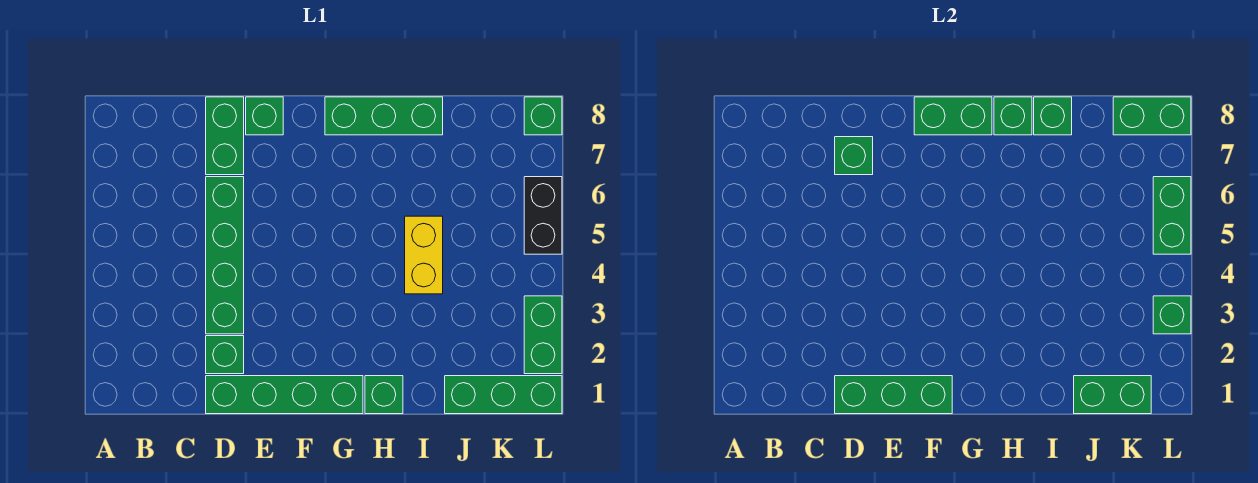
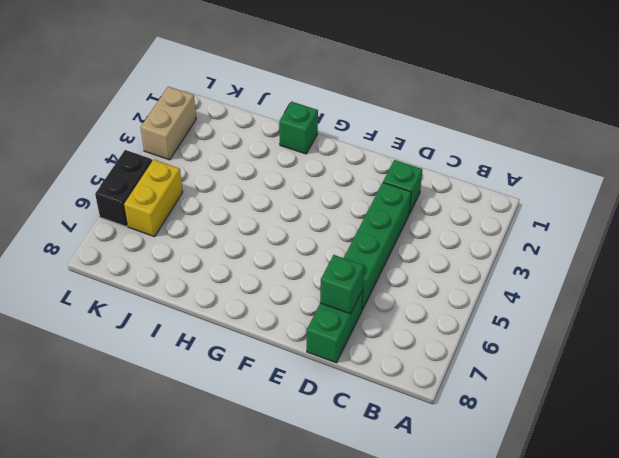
yellow brick K5:K6 level 1 -> yellow brick I4:I5 level 1
tan brick L2:L3 level 1 -> green brick L2:L3 level 1
none -> green brick D1:G1 level 1
none -> green brick E8 level 1
none -> green brick G8:I8 level 1

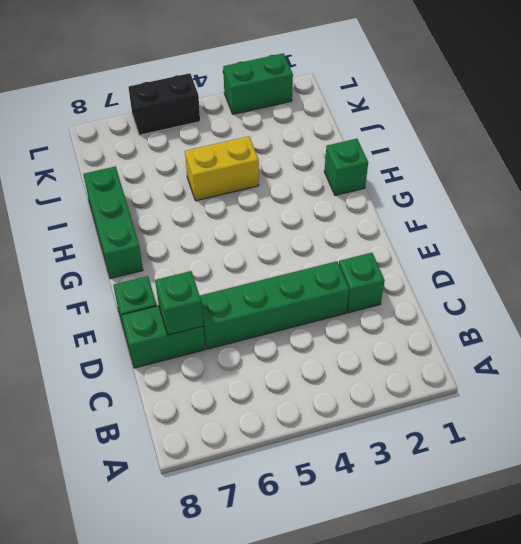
none -> green brick D1:G1 level 1
none -> green brick J1:L1 level 1
none -> green brick L8 level 1

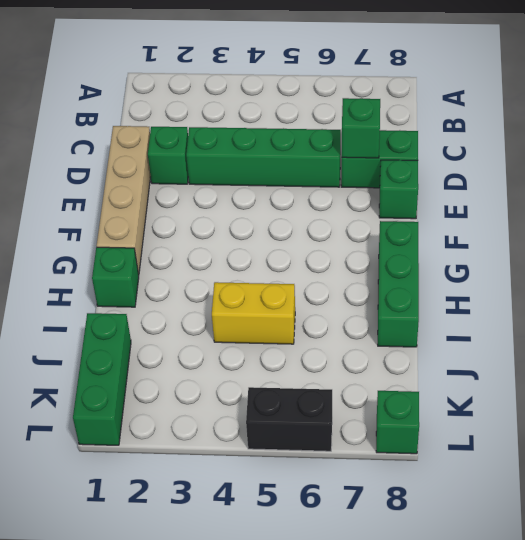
tan brick D1:G1 level 1 -> green brick D1:G1 level 1
none -> green brick L2:L3 level 1
none -> green brick D1:F1 level 2
none -> green brick F8:G8 level 2

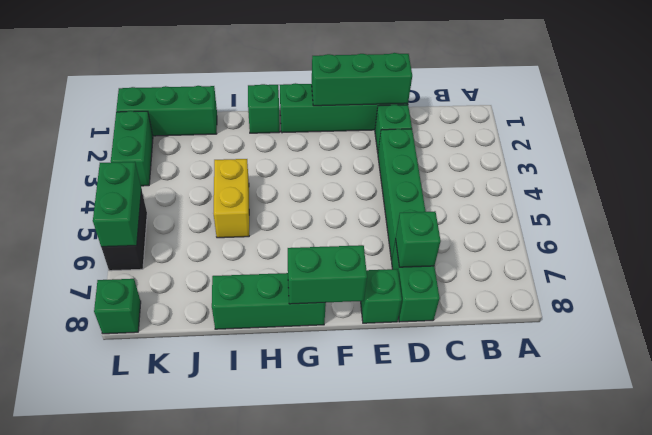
none -> green brick H8 level 2
none -> green brick I8 level 2
none -> green brick J1:K1 level 2

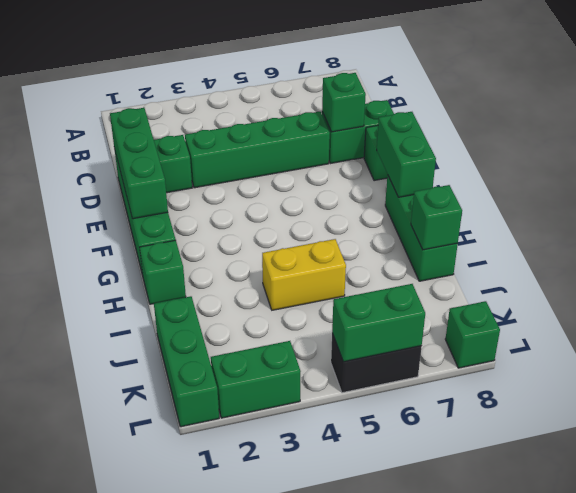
none -> green brick H8 level 2
none -> green brick J1:K1 level 2
none -> green brick K8:L8 level 2

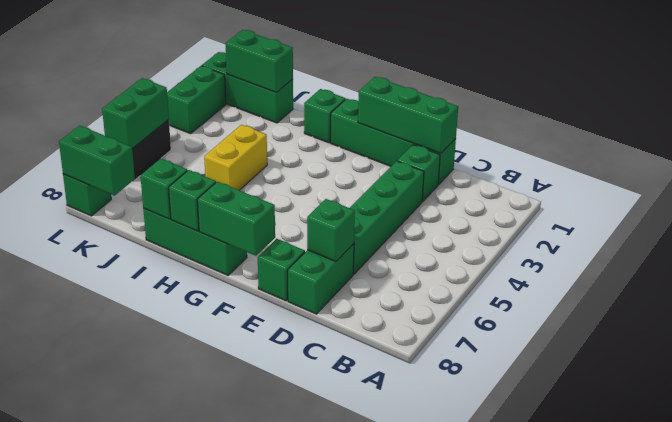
none -> green brick L3 level 2

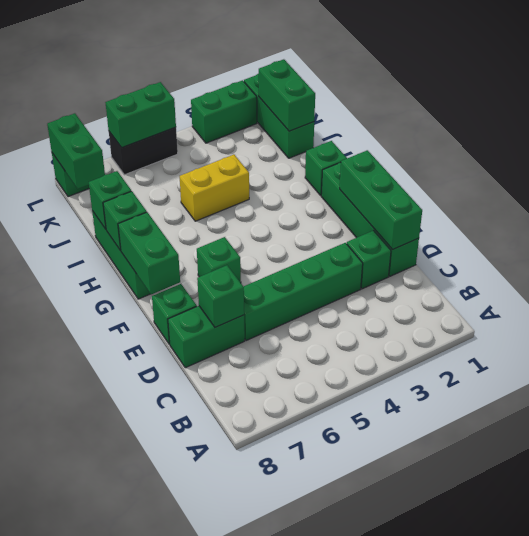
green brick F6 level 1 -> green brick L3 level 2

